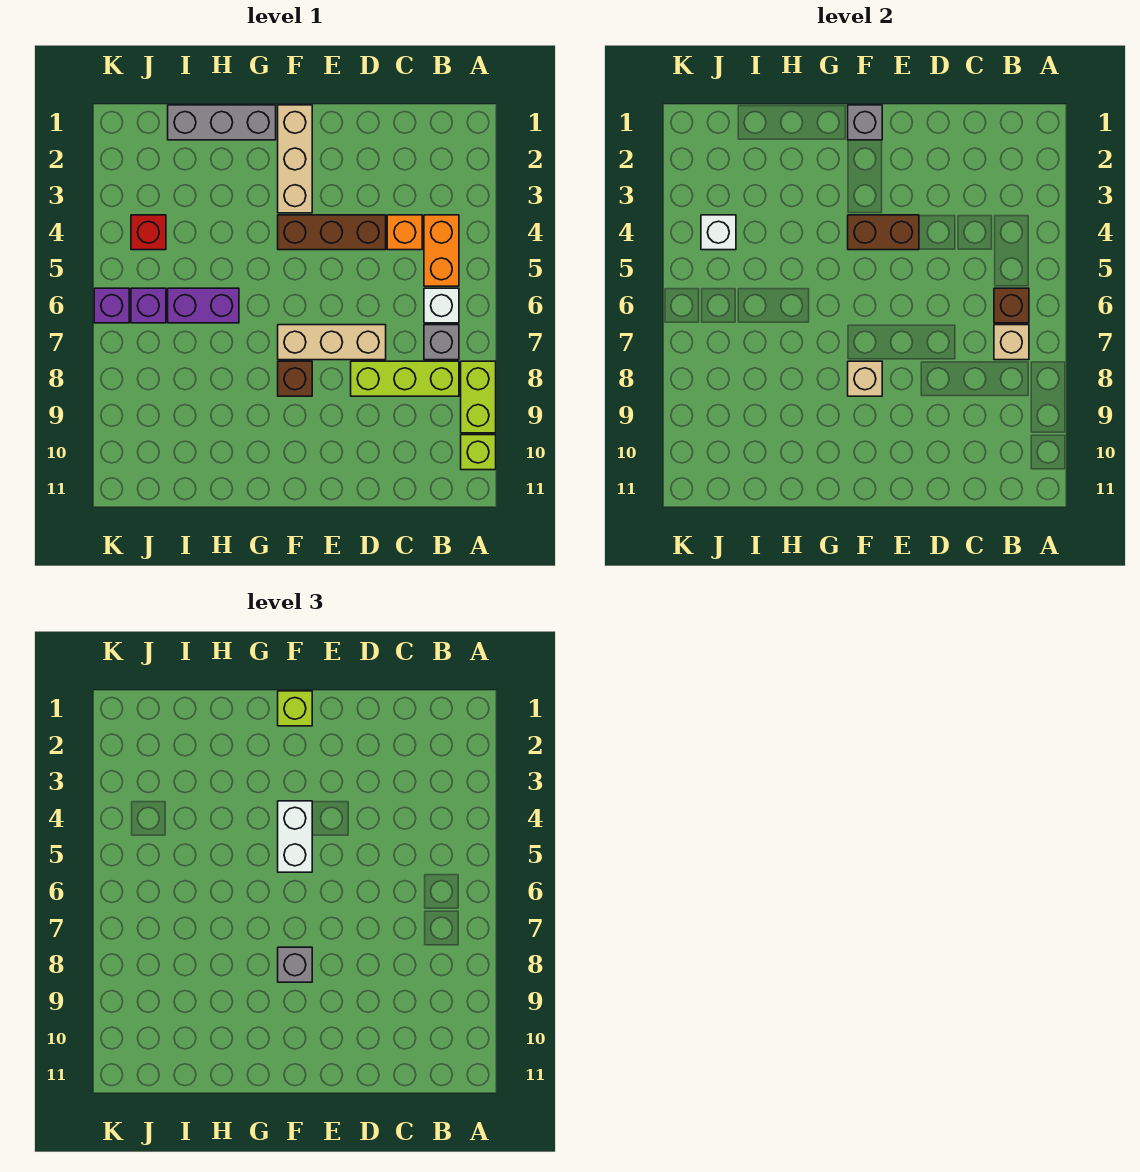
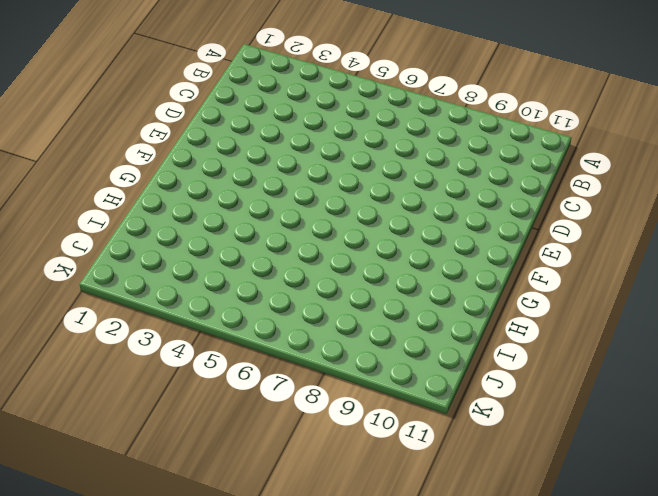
none -> lime brick A8:A9 level 1
none -> lime brick A10 level 1
none -> orange brick B4:B5 level 1

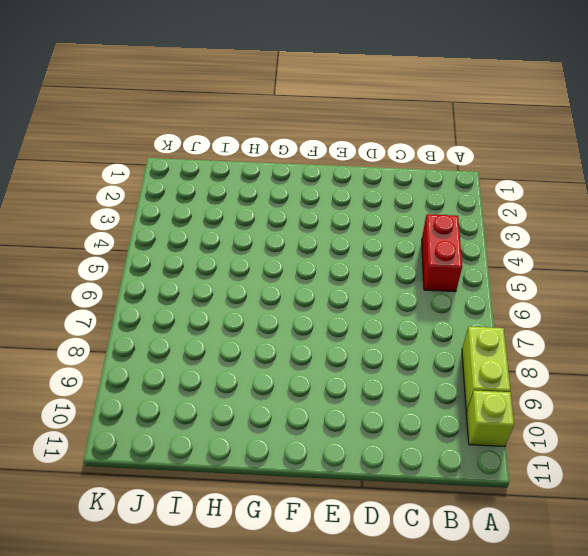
red brick B4:B5 level 1 -> orange brick B4:B5 level 1
none -> white brick B6 level 1
none -> grey brick B7 level 1
none -> lime brick B8:D8 level 1

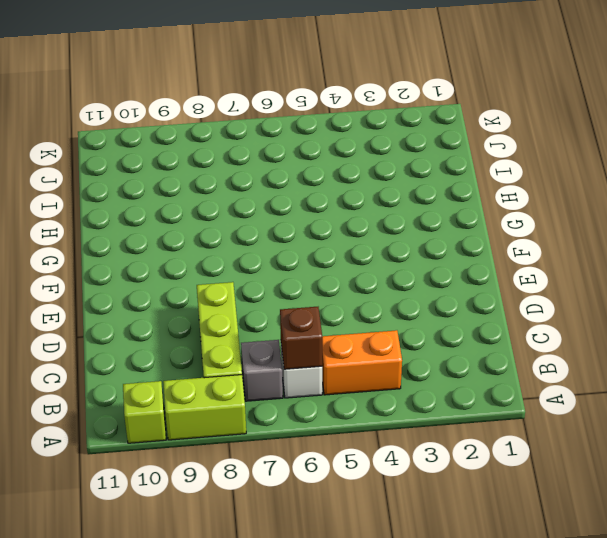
none -> orange brick C4 level 1
none -> brown brick D4:F4 level 1
none -> tan brick D7:F7 level 1

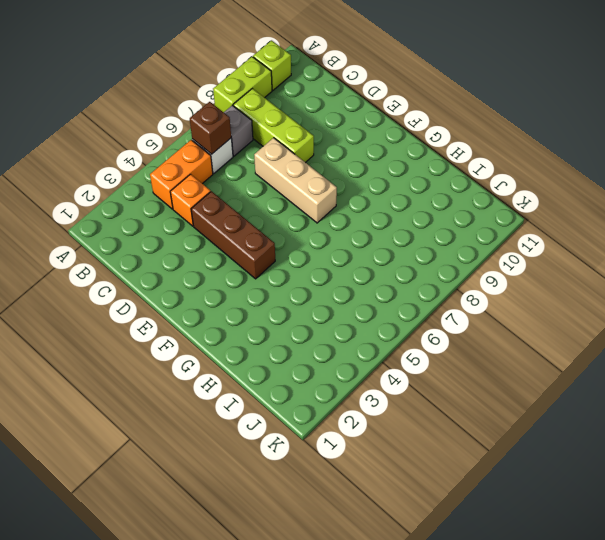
none -> tan brick F1:F3 level 1
none -> brown brick F8 level 1
none -> grey brick G1:I1 level 1

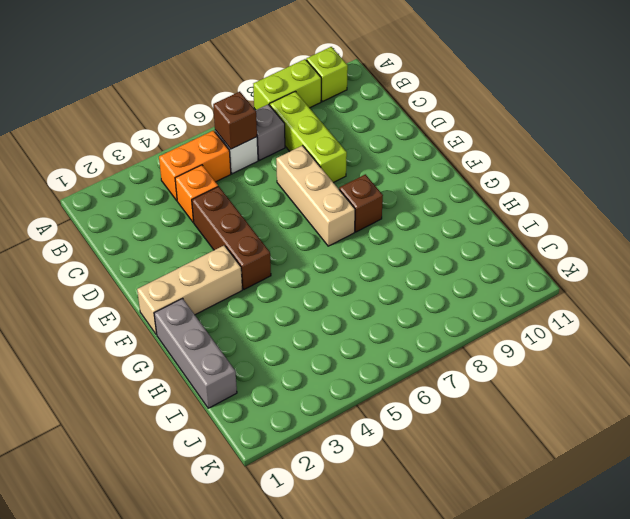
none -> purple brick H6:I6 level 1
none -> red brick J4 level 1
none -> purple brick J6 level 1

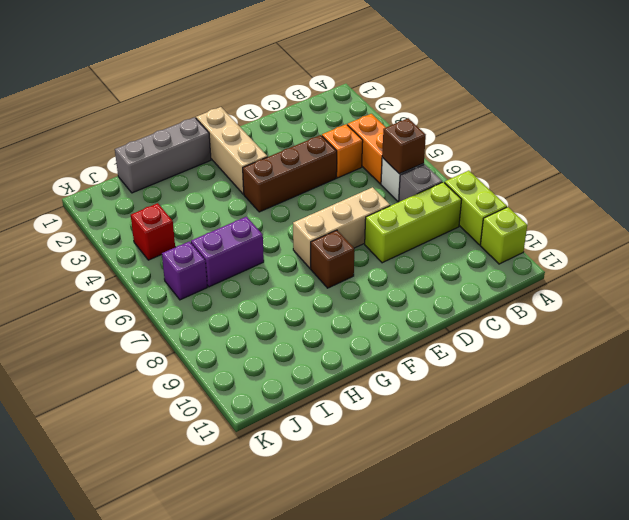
none -> purple brick K6 level 1
none -> tan brick B7 level 2
none -> brown brick E4:F4 level 2

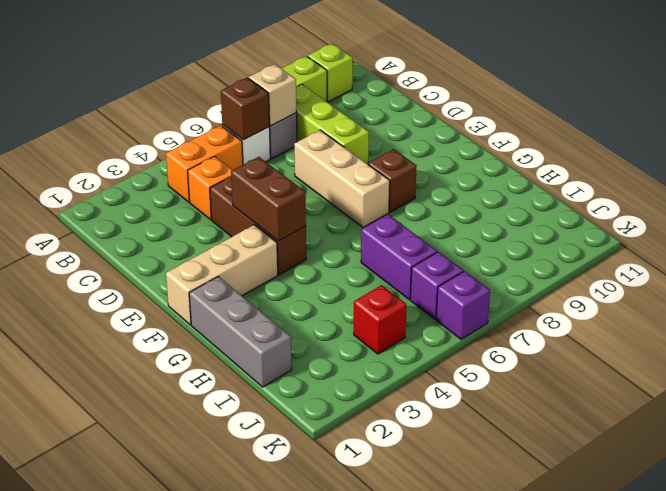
none -> grey brick F1 level 2
none -> tan brick F8 level 2
none -> white brick J4 level 2

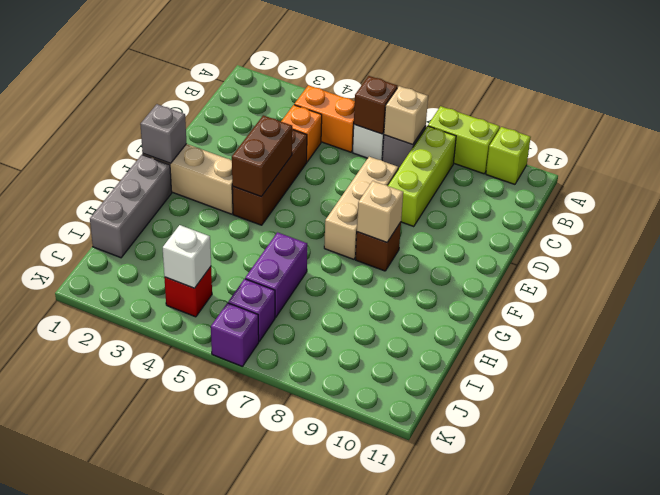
none -> lime brick F1 level 3
none -> white brick F4:F5 level 3
none -> grey brick F8 level 3

